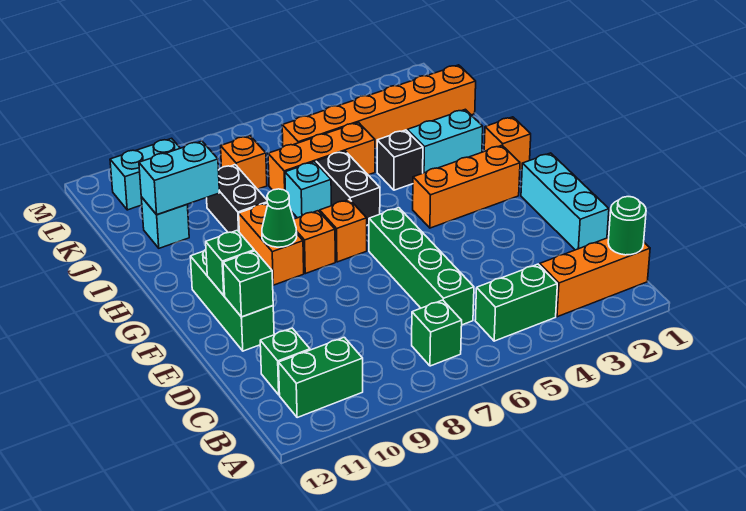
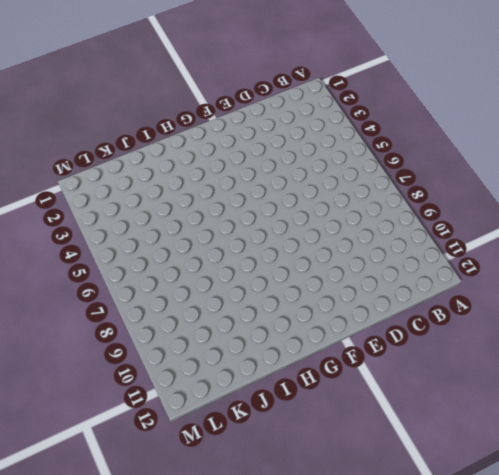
none -> orange brick B1:B3 level 1
none -> green brick B4:B5 level 1
none -> green brick B7 level 1

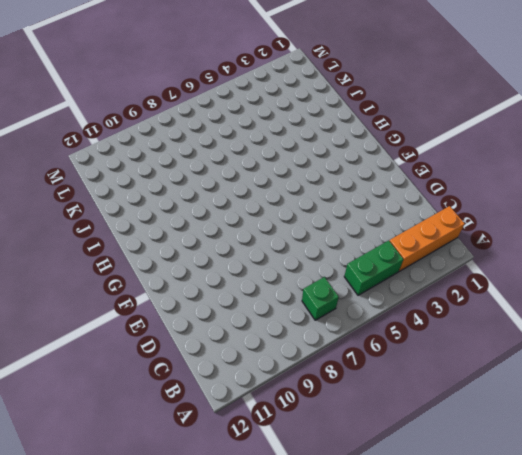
none -> green brick B10:B11 level 1
none -> green brick C6:F6 level 1
none -> green brick C11 level 1

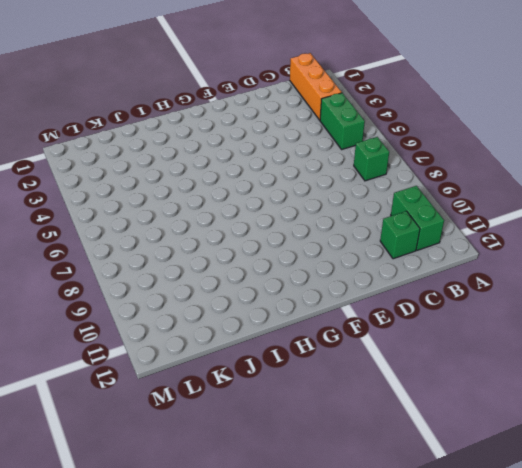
none -> green brick C6:F6 level 1
none -> cyan brick D1:F1 level 1
none -> green brick E11:G11 level 1

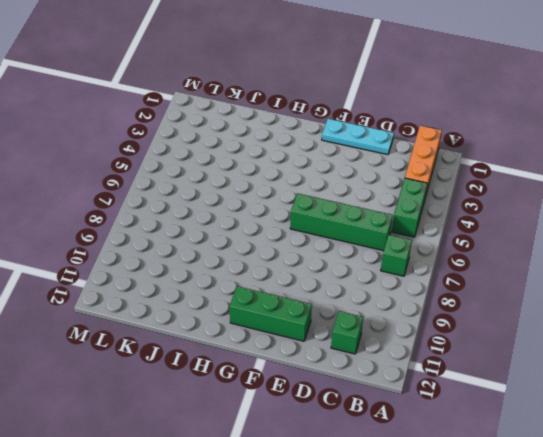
cyan plate D1:F1 level 1 -> cyan brick D1:F1 level 1
none -> green brick B10:B11 level 1
none -> orange brick G2:G4 level 1
none -> orange brick G7 level 1

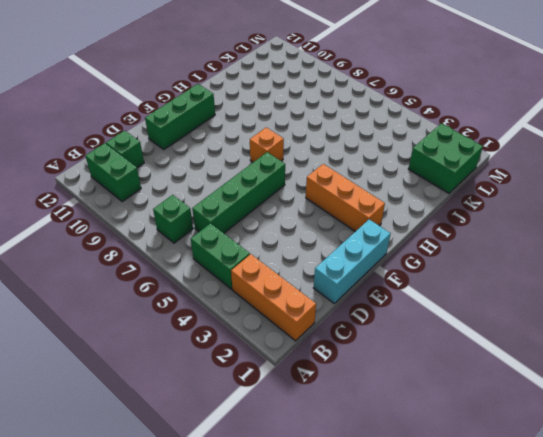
green brick K1:L2 level 1 -> orange brick K1:K6 level 1
none -> orange brick G8 level 1
none -> orange brick G9:H9 level 1
none -> orange brick H1 level 1

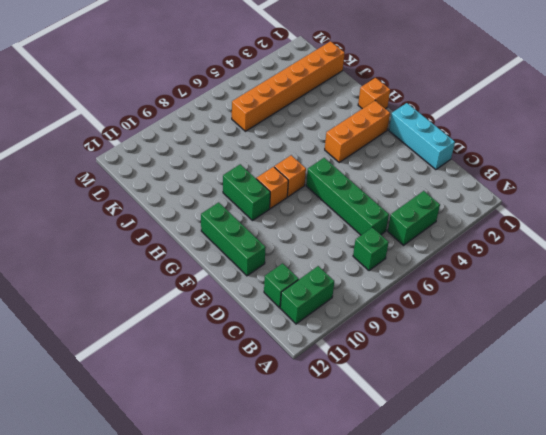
green brick G9:H9 level 1 -> orange brick G9:H9 level 1
none -> orange brick B1:B3 level 1
none -> black brick H6:I6 level 1
none -> cyan brick I2:I3 level 1

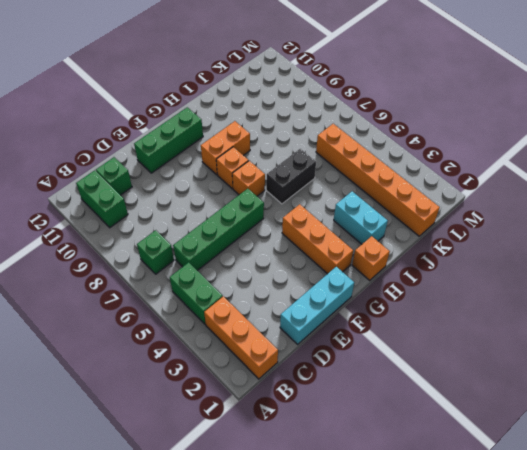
none -> black brick I4 level 1
none -> cyan brick I7 level 1
none -> black brick I9:J9 level 1

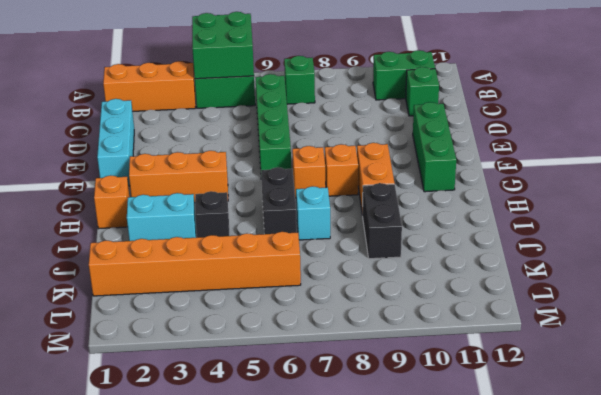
green brick A4:B5 level 2 -> none
none -> orange brick J5:J7 level 1
none -> cyan brick J11 level 1
none -> orange brick K8 level 1

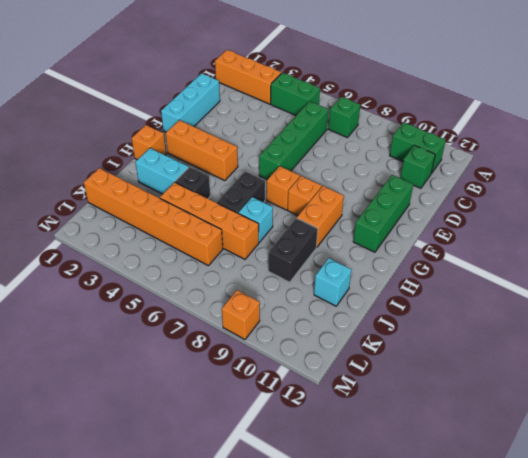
orange brick J4:J7 level 1 -> orange brick J5:J7 level 1
orange brick M9 level 1 -> orange brick K8 level 1
none -> cyan brick L10:L11 level 1
none -> green round brick B1 level 2
none -> green brick E11 level 2

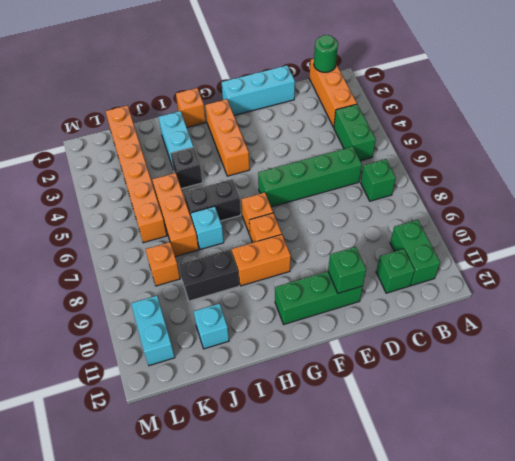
none -> green brick F11 level 2
none -> green cone G9 level 2
none -> cyan brick J10:J11 level 2

